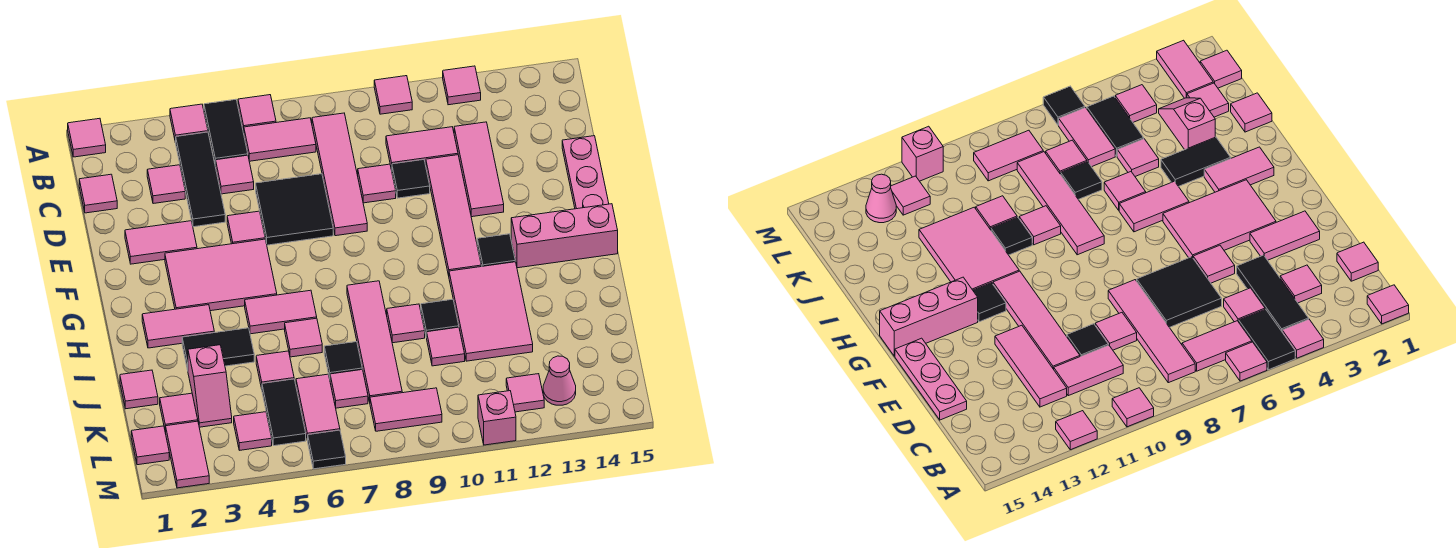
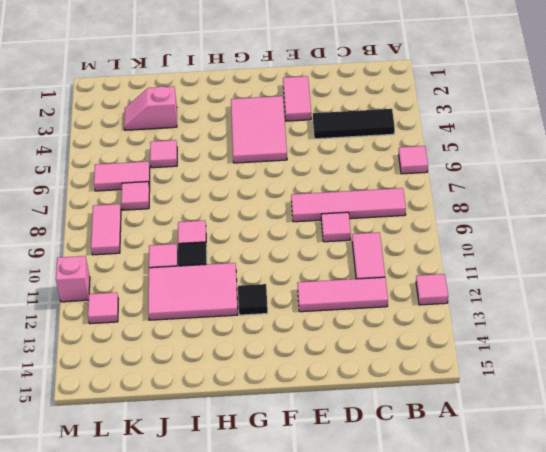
none -> pink tile A1 level 1
none -> pink tile A4 level 1
none -> black tile A5:B5 level 1
none -> pink tile A10 level 1

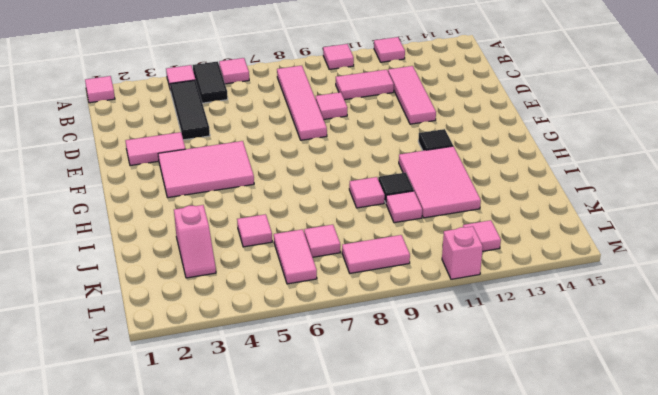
none -> pink tile B6:B7 level 1
none -> pink tile C1 level 1
none -> pink tile C3 level 1
none -> pink tile C5 level 1

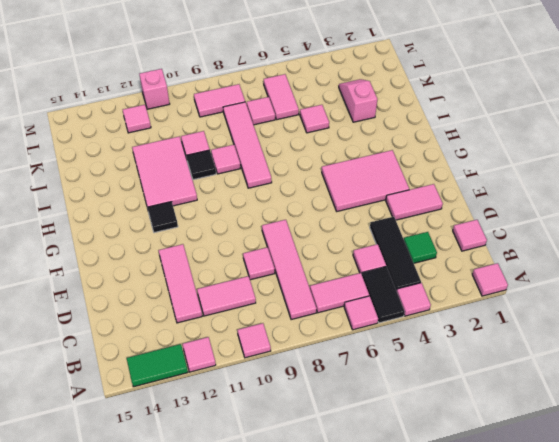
green tile A13:A14 level 1 -> none
green tile C3 level 1 -> pink tile C3 level 1
none -> black tile D6:E7 level 1
none -> black tile D10 level 1
none -> pink tile D11:G11 level 1
none -> pink plate D15:F15 level 1

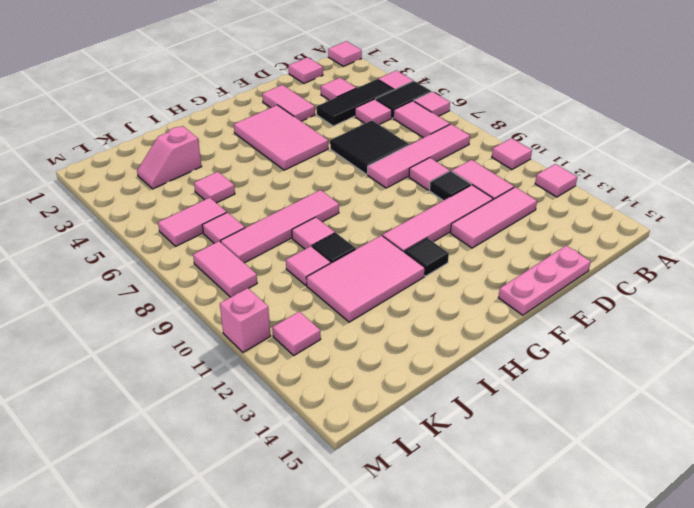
none -> pink tile E5 level 1
none -> pink brick G13:G15 level 1
none -> pink tile H2:H3 level 1
none -> pink tile H5:H6 level 1

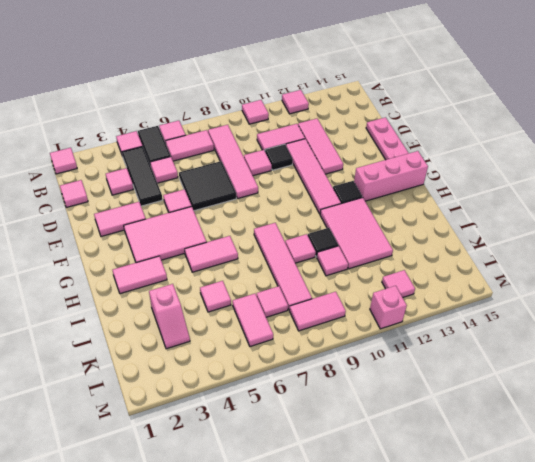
none -> black tile I3:I4 level 1
none -> pink tile I6 level 1
none -> pink tile J1 level 1
none -> black tile J7 level 1

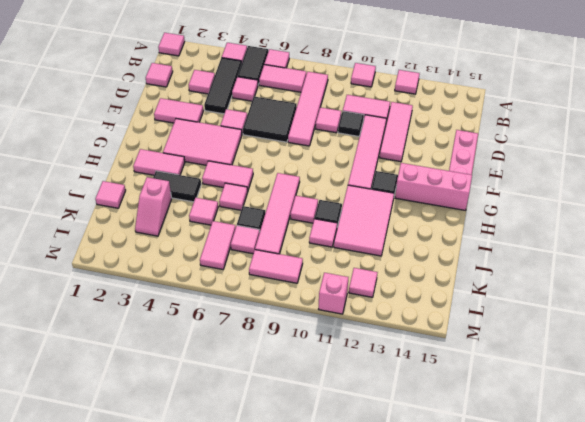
none -> pink tile K2 level 1
none -> black tile K5:L5 level 1
none -> pink tile L1 level 1
none -> pink tile L2:M2 level 1

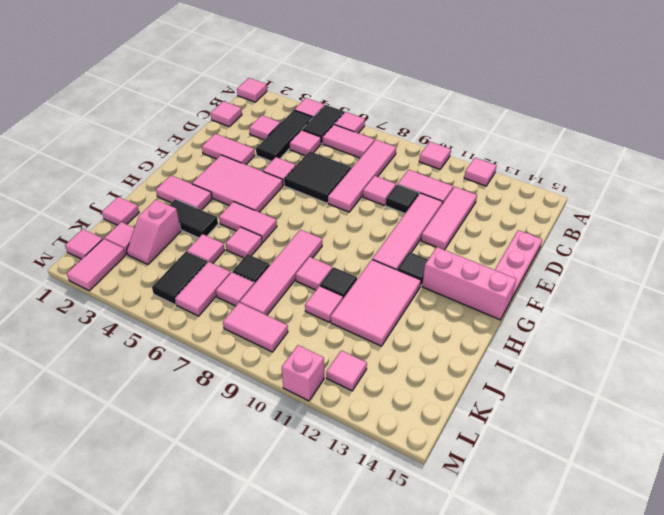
none -> pink tile L4 level 1
none -> pink cone L13 level 1
none -> black tile M6 level 1

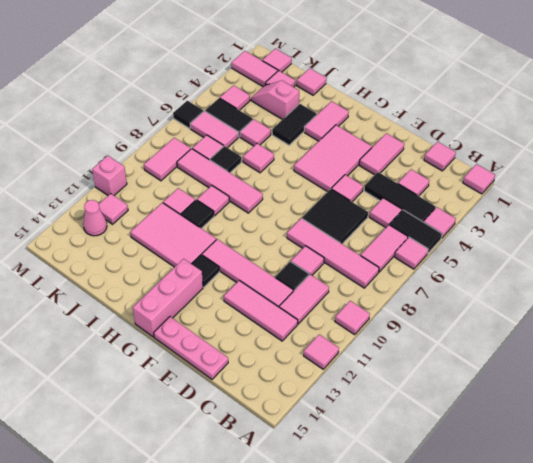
none -> pink tile H5:H6 level 1

